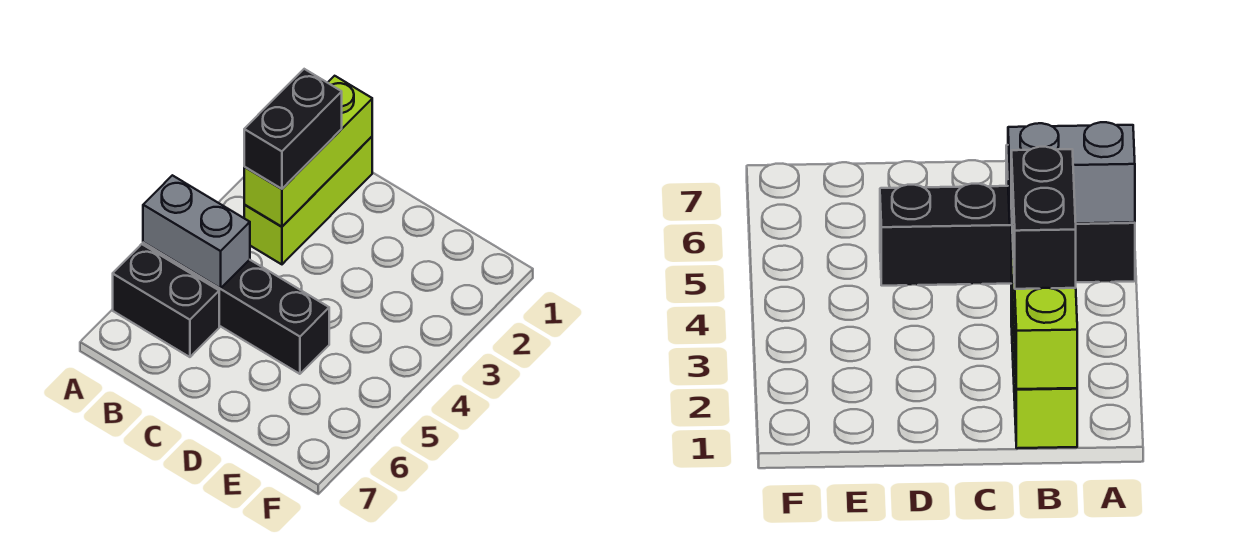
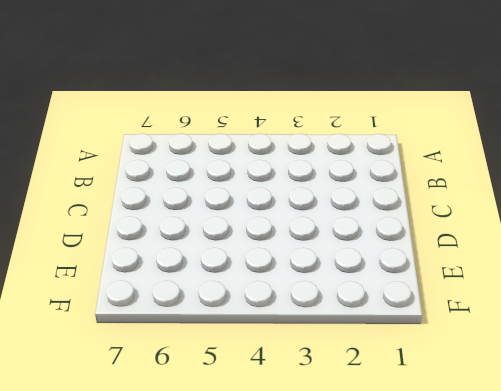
none -> black brick A5:D5 level 1
none -> black brick A6:B6 level 1

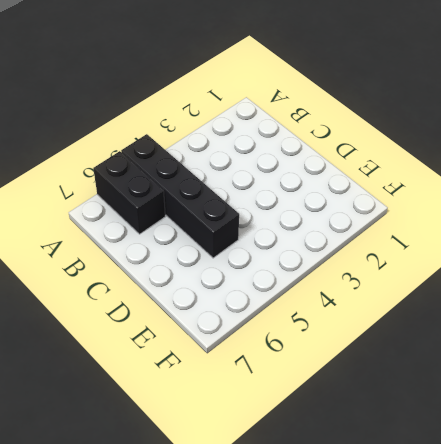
none -> lime brick B1:B3 level 1
none -> grey brick A5:B5 level 2

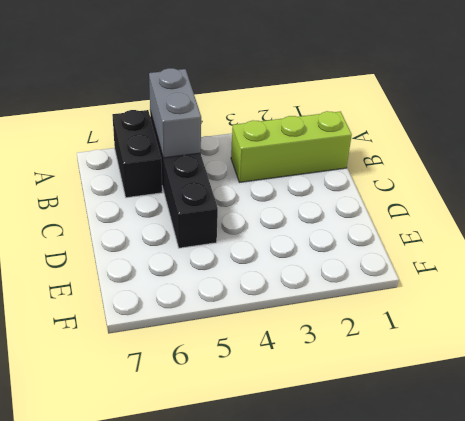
none -> lime brick B1:B3 level 2
none -> black brick B2:B3 level 3

